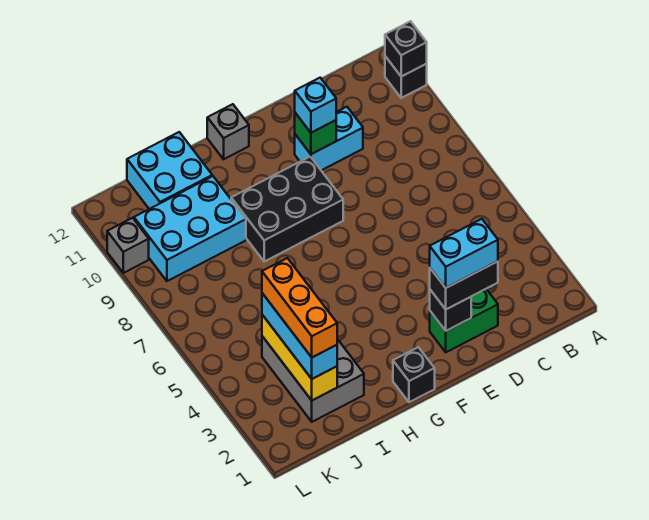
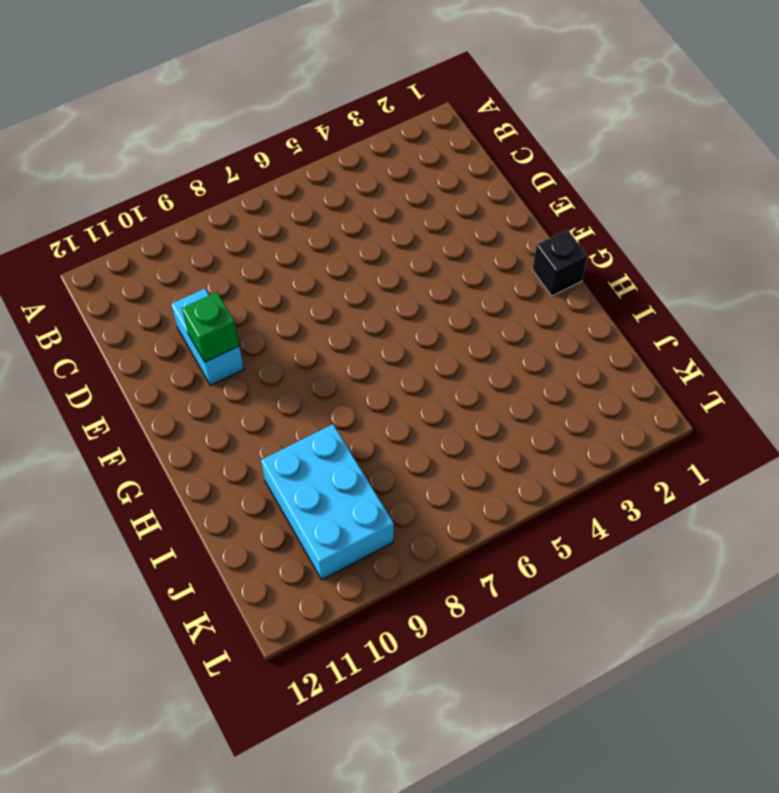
none -> black brick A11 level 1
none -> green brick D2:E2 level 1
none -> black brick F8:H9 level 1

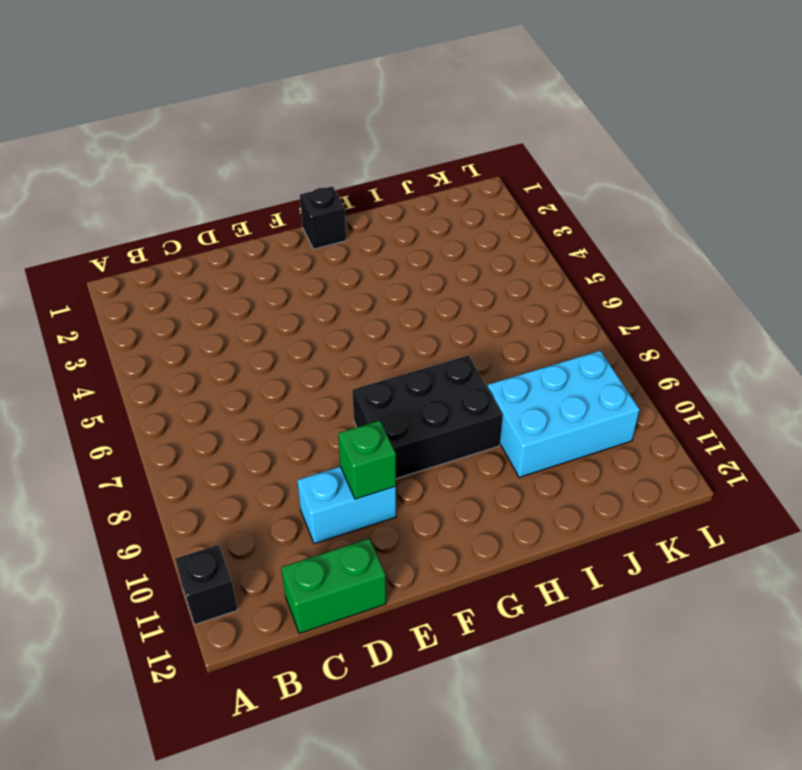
green brick C12:D12 level 1 -> green brick D2:E2 level 1
none -> grey brick G12 level 1
none -> grey brick I2:J4 level 1
none -> cyan brick I11:J12 level 1

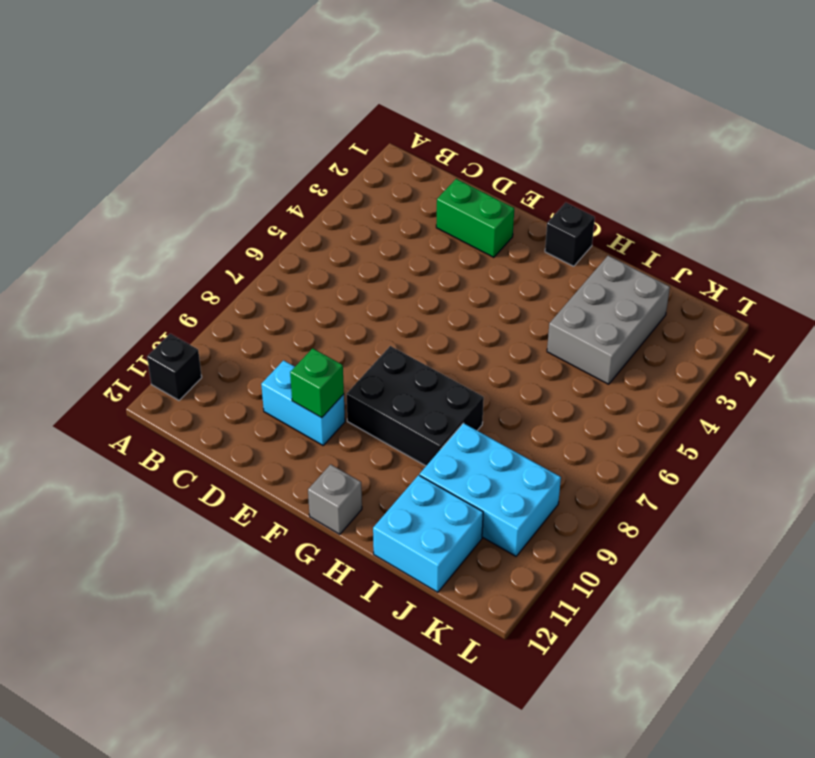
none -> grey brick L10 level 1
none -> black brick A11 level 2
none -> black brick E2 level 2

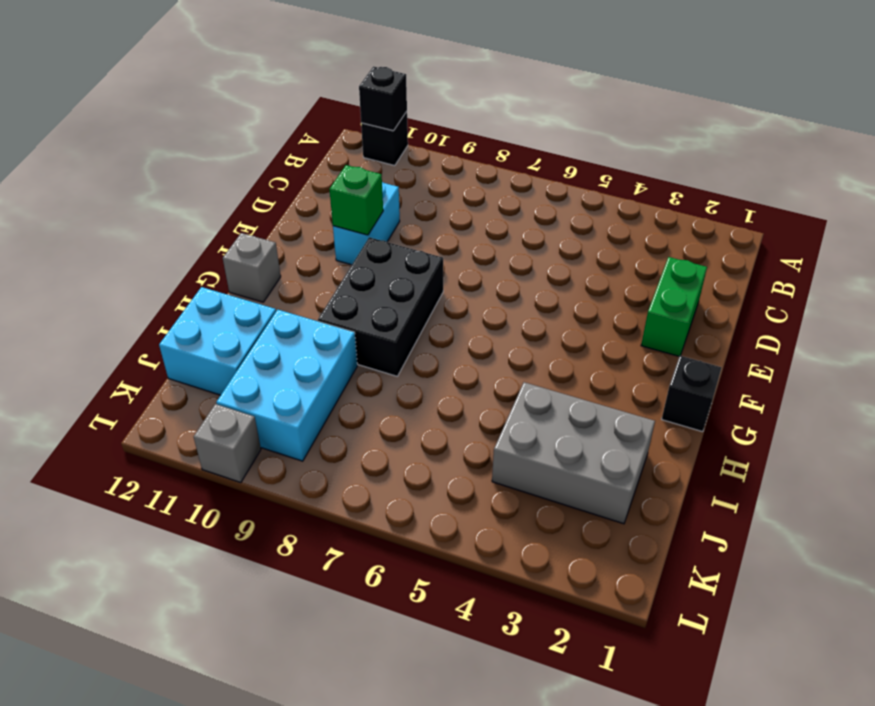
none -> black brick E2 level 2
none -> yellow brick J2:J4 level 2
none -> black brick D2:E2 level 3

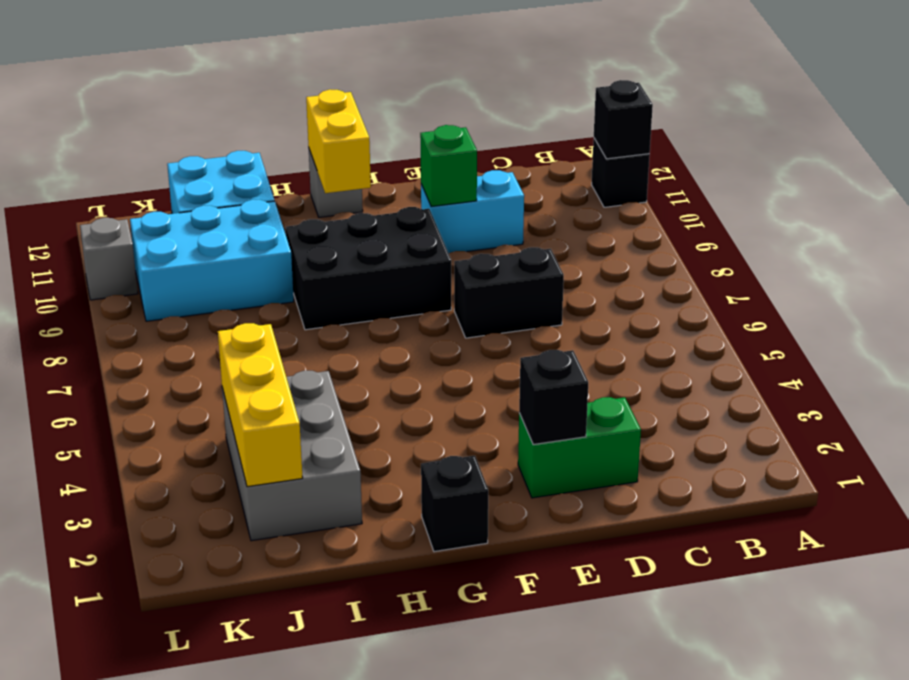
black brick D7:E7 level 1 -> black brick D2:E2 level 3
yellow brick G11:G12 level 2 -> none
none -> cyan brick E10 level 3
none -> cyan brick J2:J4 level 3
none -> cyan brick D2:E2 level 4

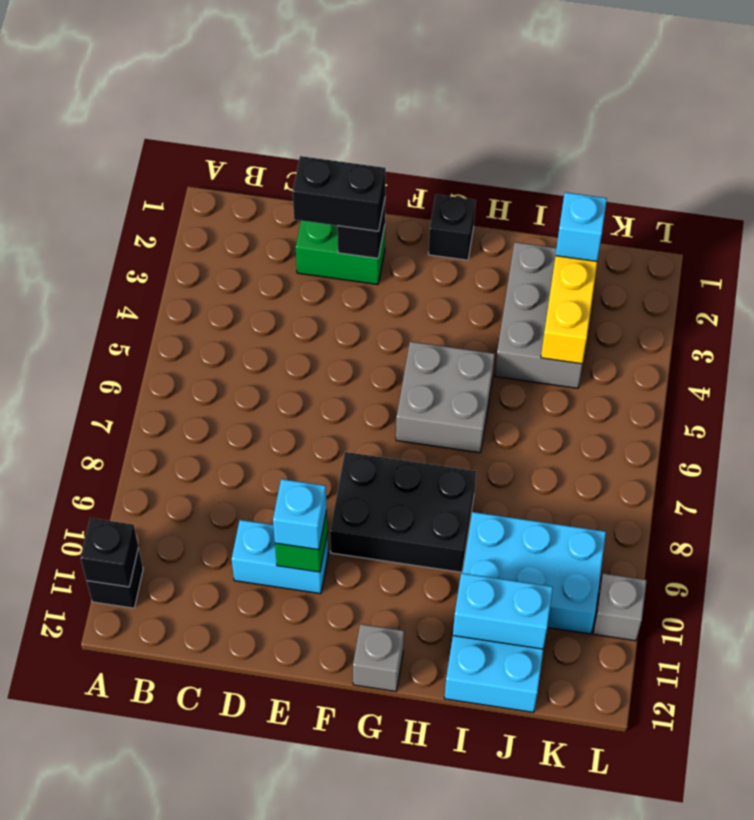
grey brick G5:H6 level 1 -> none
cyan brick I11:J11 level 2 -> cyan brick D2:E2 level 4
cyan brick J2 level 3 -> cyan brick J2:J4 level 3
none -> orange brick J2:J4 level 4

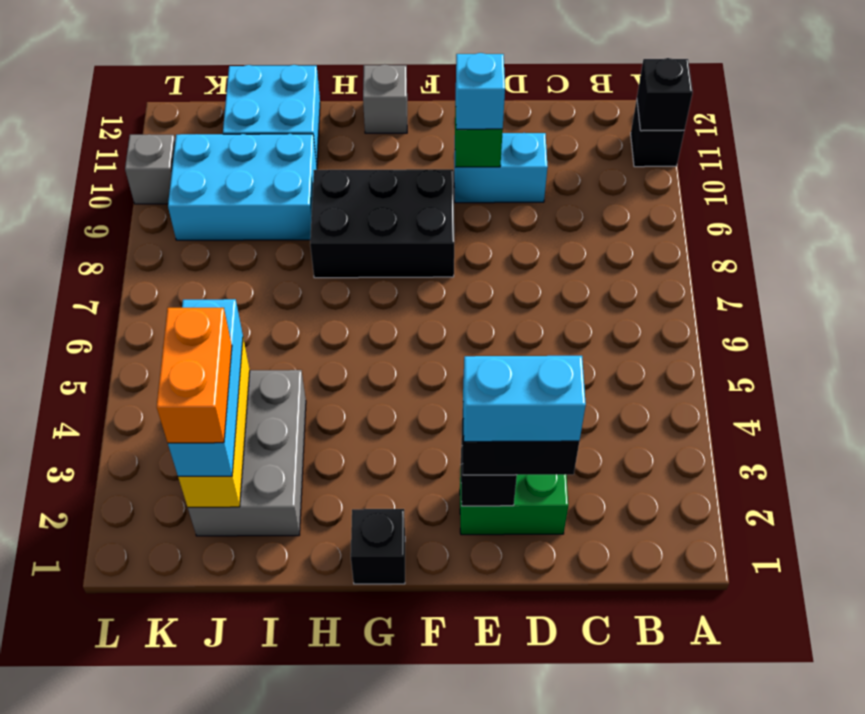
orange brick J2:J3 level 4 -> orange brick J2:J4 level 4

